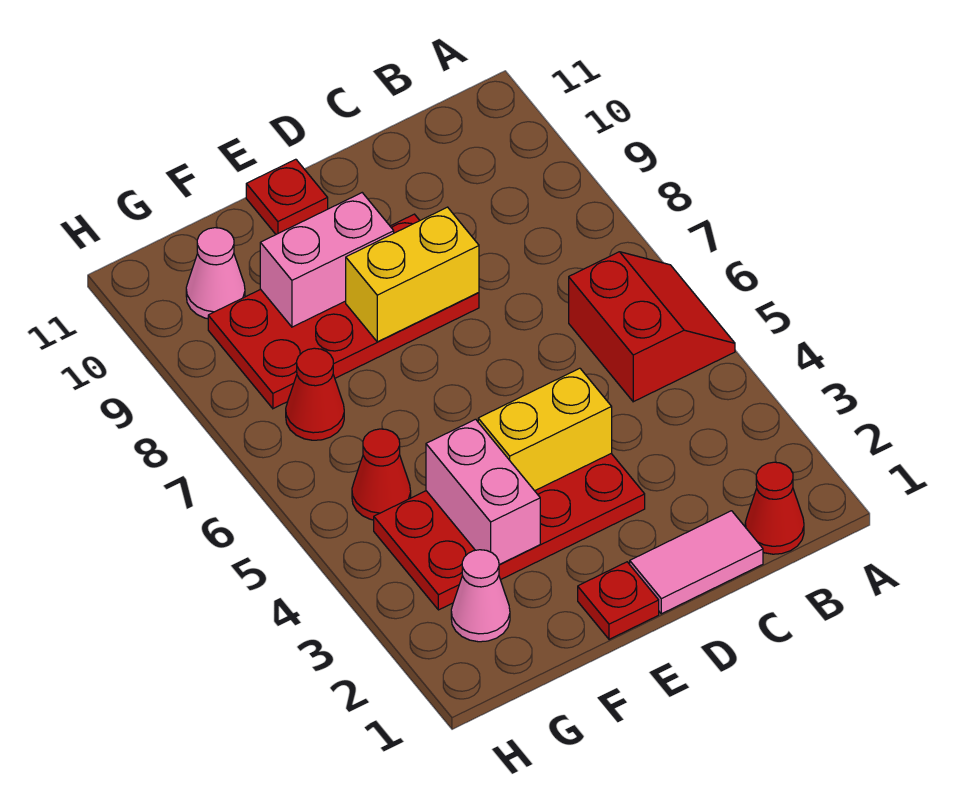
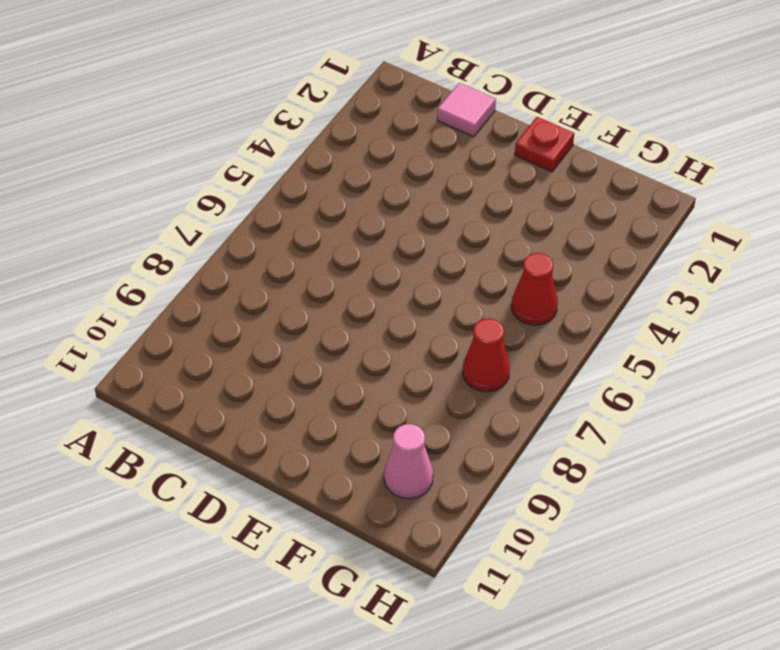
pink tile C1 level 1 -> pink tile C1:D1 level 1
none -> red slope A5:B6 level 1 top B
none -> red cone B1 level 1
none -> red plate D3:G4 level 1

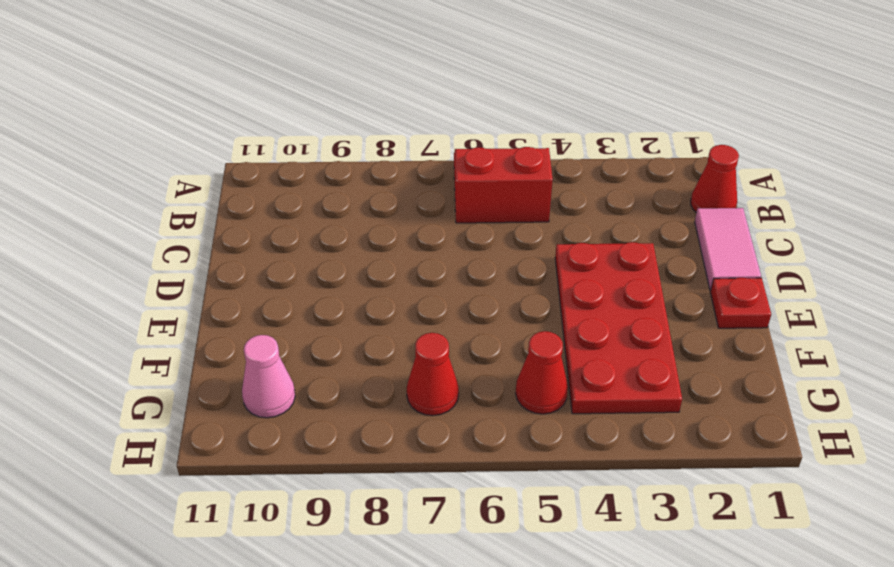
none -> red plate D8:G9 level 1
none -> red plate E11 level 1
none -> pink cone G2 level 1

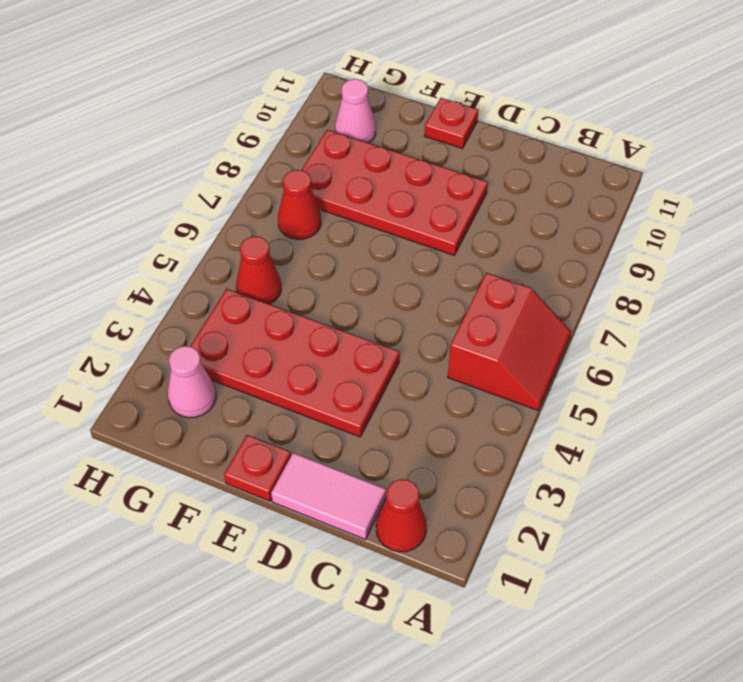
none -> yellow brick D4:E4 level 2
none -> yellow brick D8:E8 level 2
none -> pink brick E9:F9 level 2

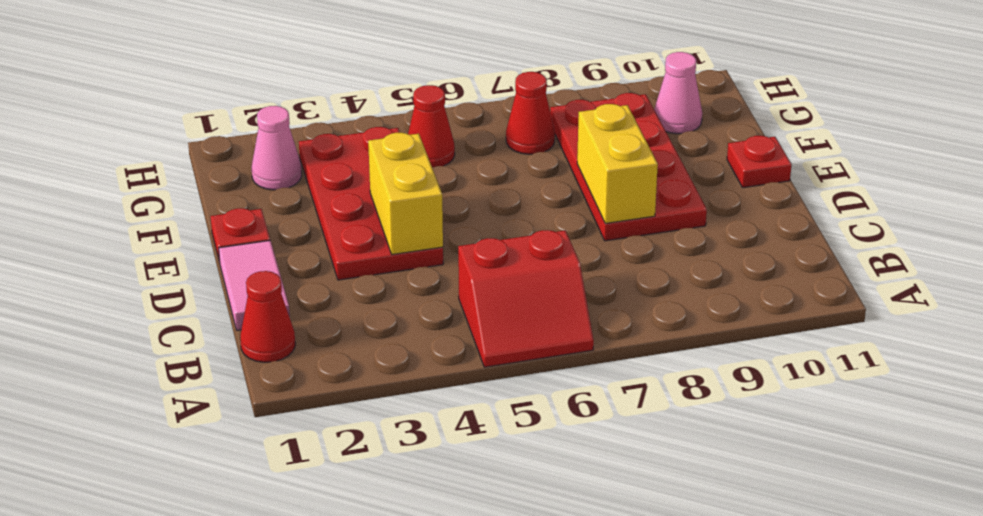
none -> pink brick E9:F9 level 2
none -> pink brick F3:F4 level 2

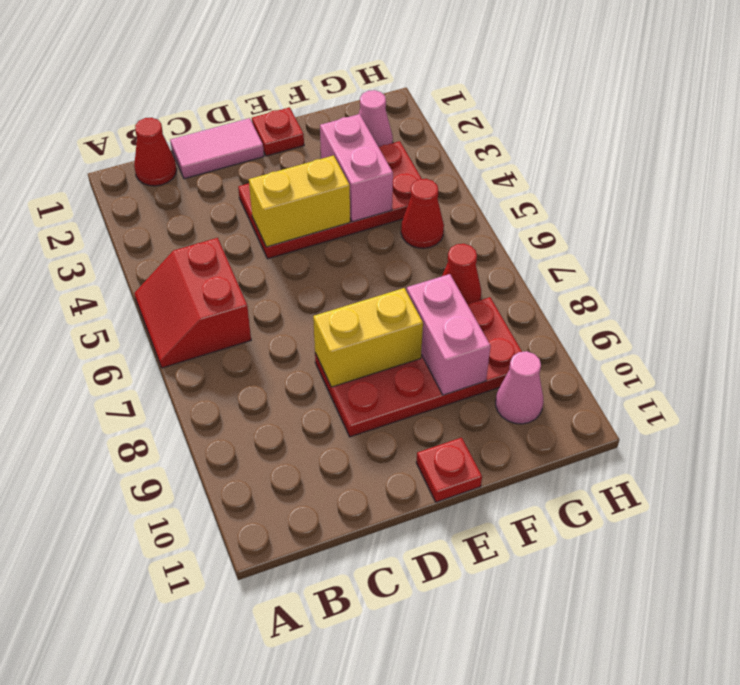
pink brick F8:F9 level 2 -> pink brick E9:F9 level 2

